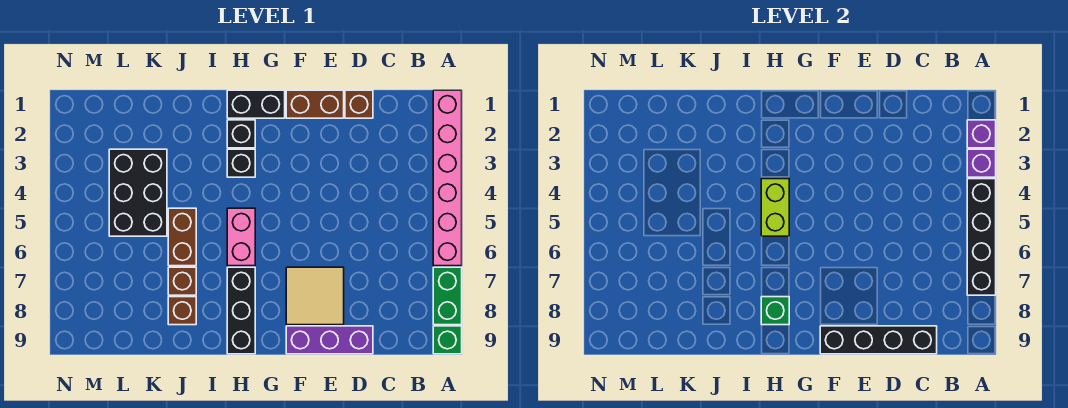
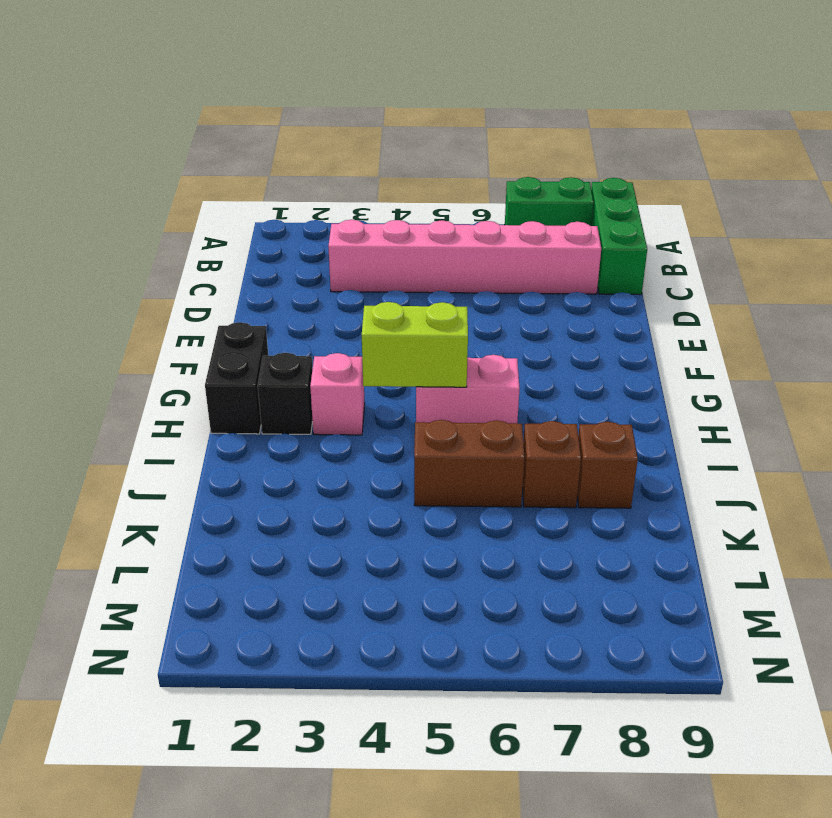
green brick A9:C9 level 1 -> green brick A9 level 1
pink brick C3:C8 level 1 -> pink brick A1:A6 level 1
pink brick H3 level 1 -> black brick H3 level 1
none -> brown brick D1 level 1
none -> purple brick D9:F9 level 1
none -> brown brick E1:F1 level 1

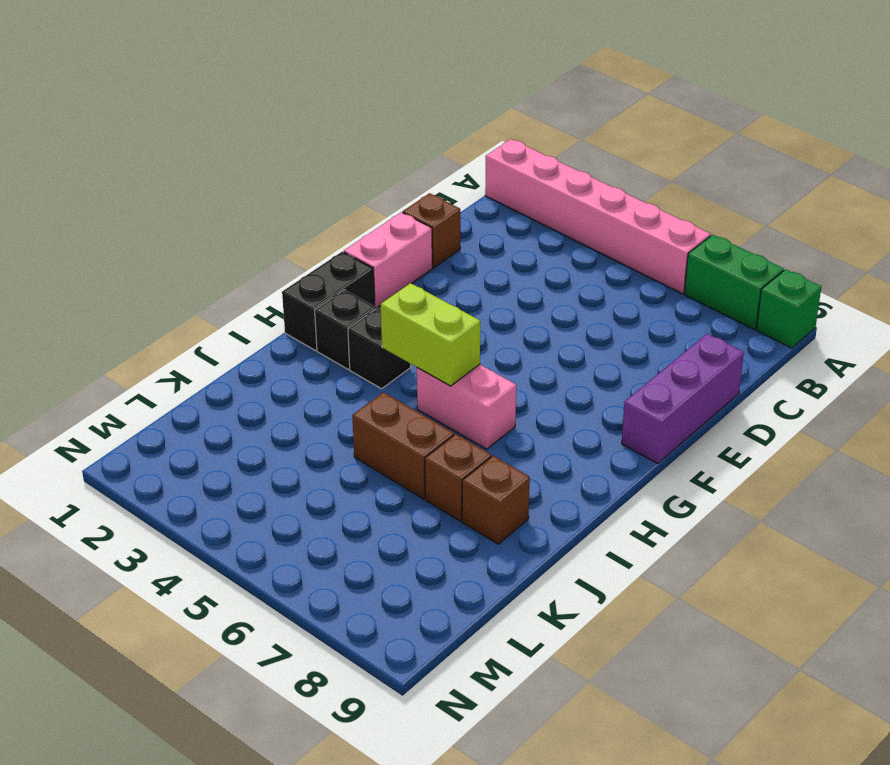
pink brick E1:F1 level 1 -> brown brick E1:F1 level 1
none -> tan tile E7:F8 level 1
none -> black brick H7:H9 level 1
none -> black brick K3:L5 level 1

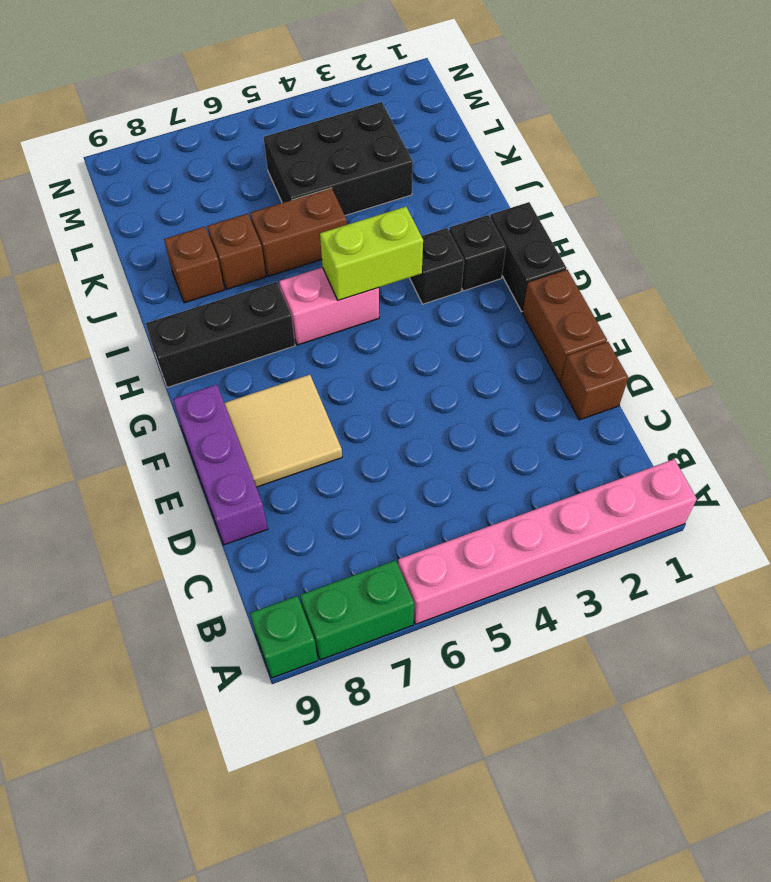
none -> purple brick A2 level 2
none -> purple brick A3 level 2
none -> black brick A4:A7 level 2

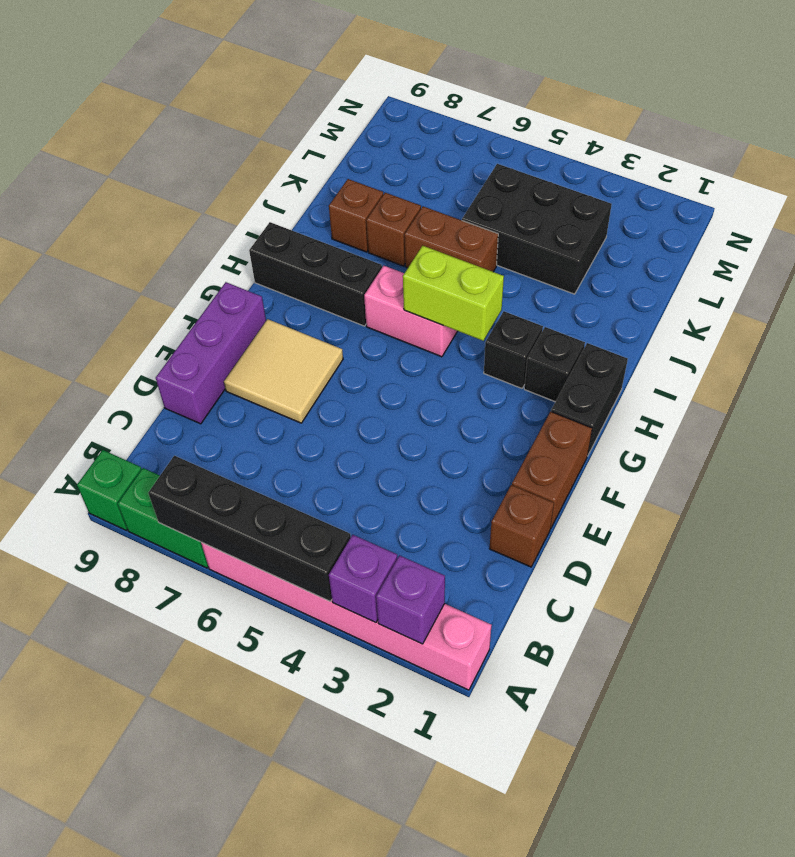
none -> black brick C9:F9 level 2
none -> green brick H8 level 2

